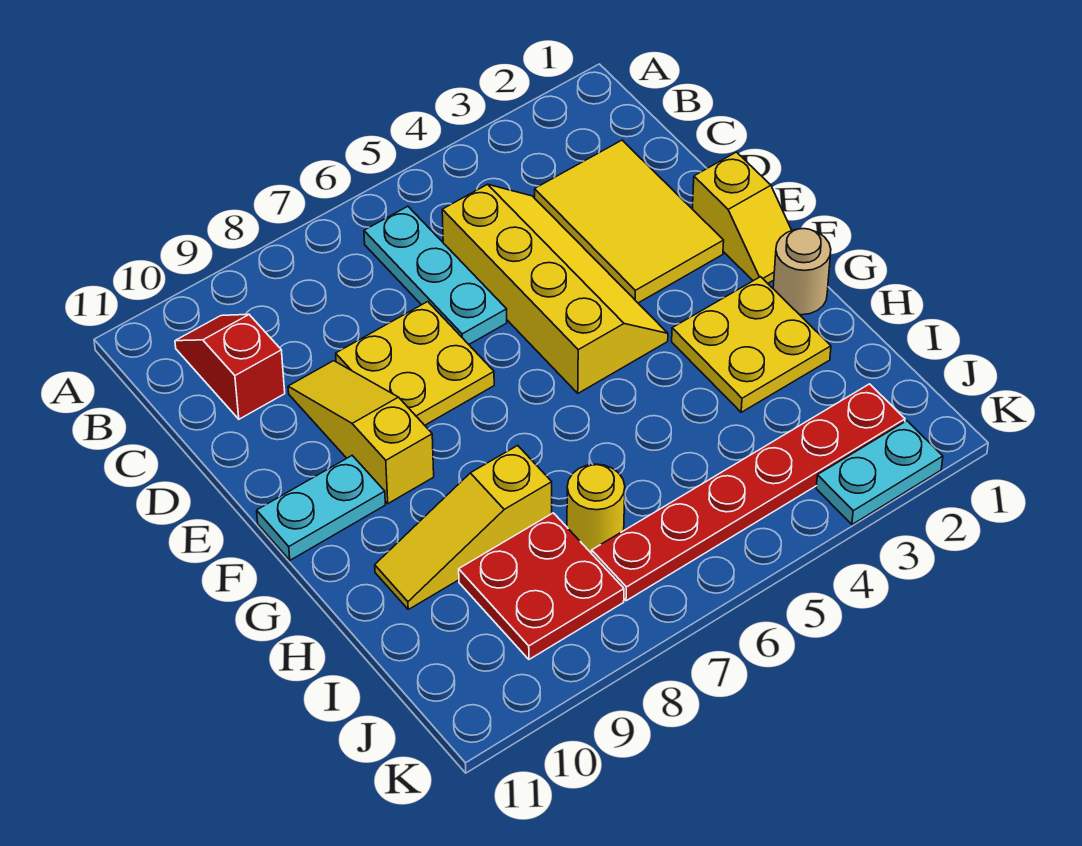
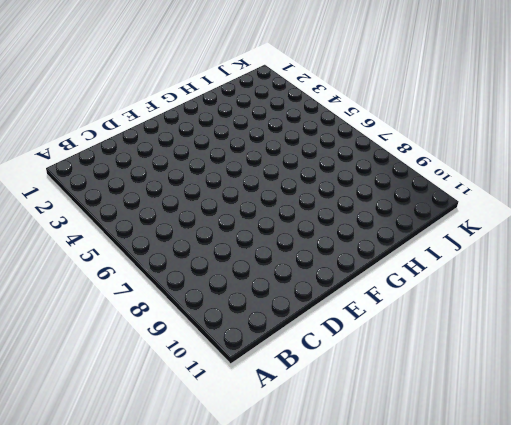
none -> cyan plate B6:D6 level 1
none -> red slope B10:C10 level 1 top C
none -> yellow tile C2:E3 level 1

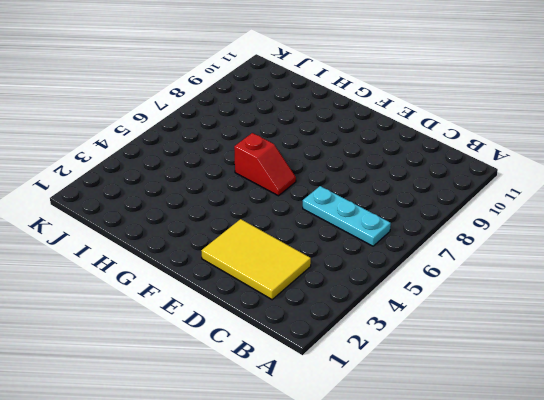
red slope F6:G6 level 1 top G -> red slope B10:C10 level 1 top C
none -> yellow slope C4:F5 level 1 top 5
none -> yellow plate D7:E8 level 1
none -> yellow slope D9:F9 level 1 top F

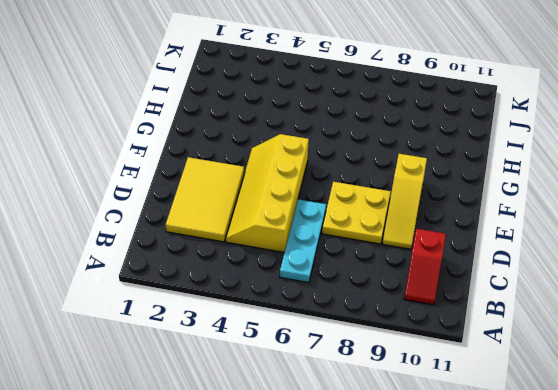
none -> yellow slope E1:F1 level 1 top E
none -> cyan plate F10:F11 level 1
none -> tan round brick G1 level 1

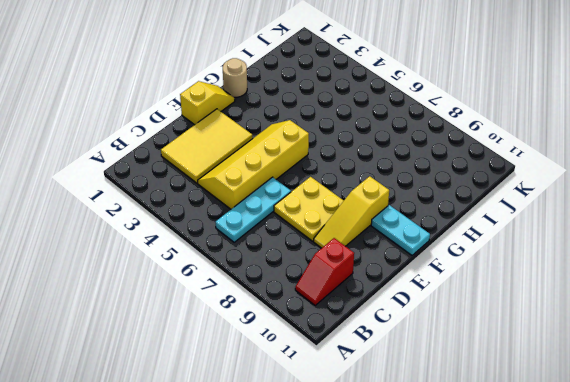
none -> yellow plate G2:H3 level 1
none -> yellow slope H8:H10 level 1 top 8
none -> yellow round brick I7 level 1

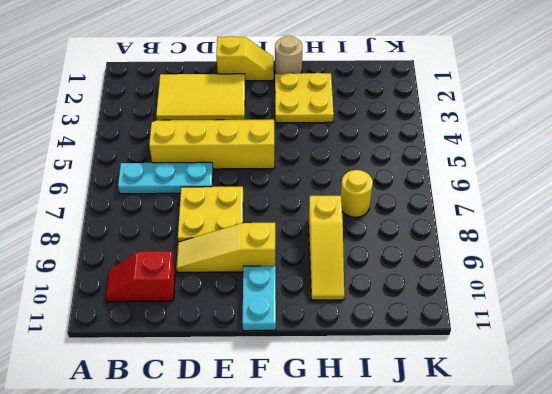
none -> red plate I8:J9 level 1
none -> red plate J2:J7 level 1
none -> cyan plate K2:K3 level 1

